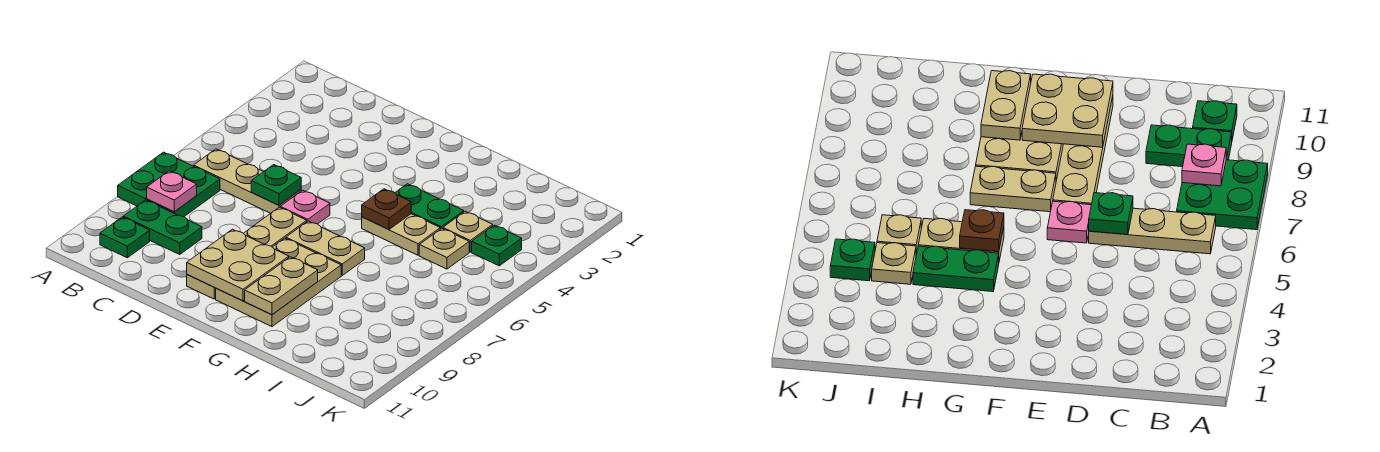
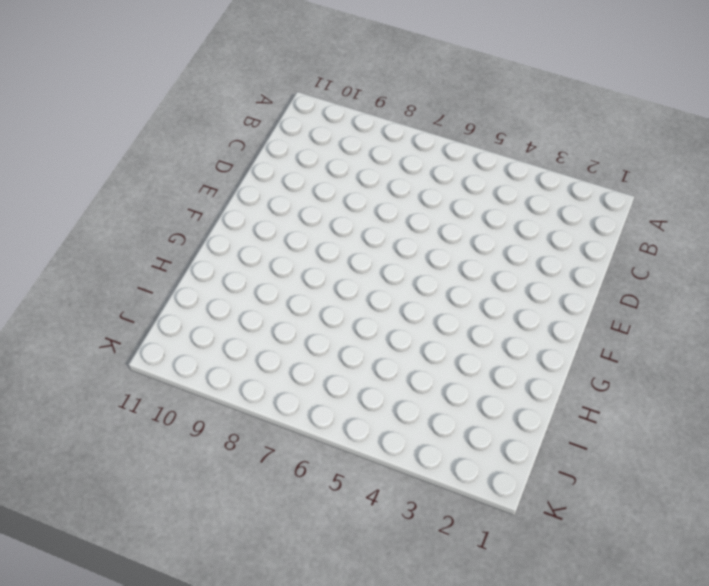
none -> green plate A7:B8 level 1
none -> tan plate B6:D6 level 1
none -> green plate B9:C9 level 1

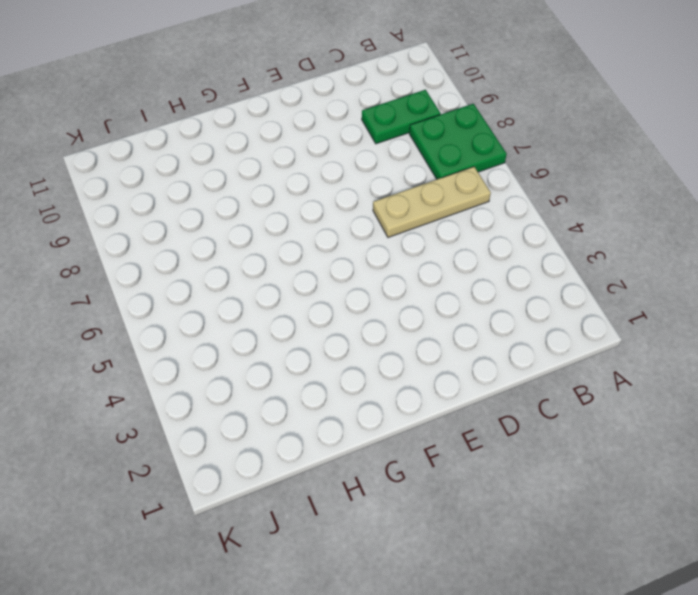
none -> green plate B10 level 1
none -> pink plate E6 level 1
none -> tan plate E7:E10 level 1

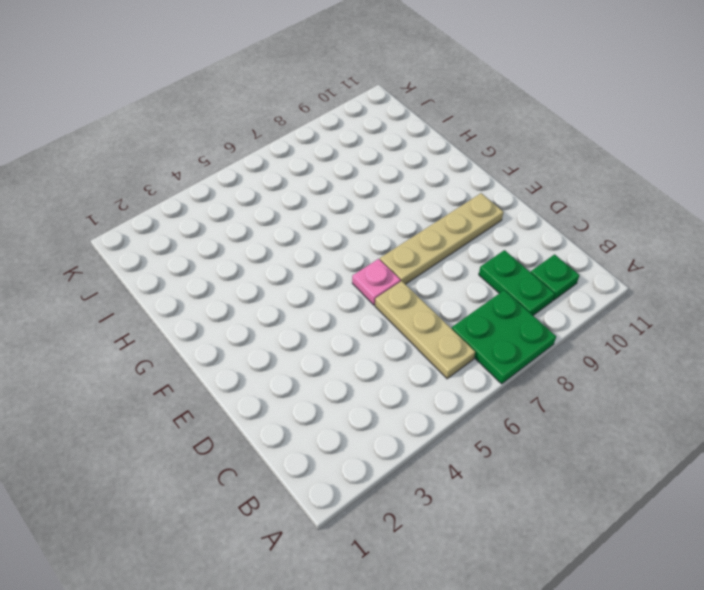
none -> tan plate F7:G7 level 1
none -> tan plate F8:G10 level 1
none -> green plate G4:H4 level 1

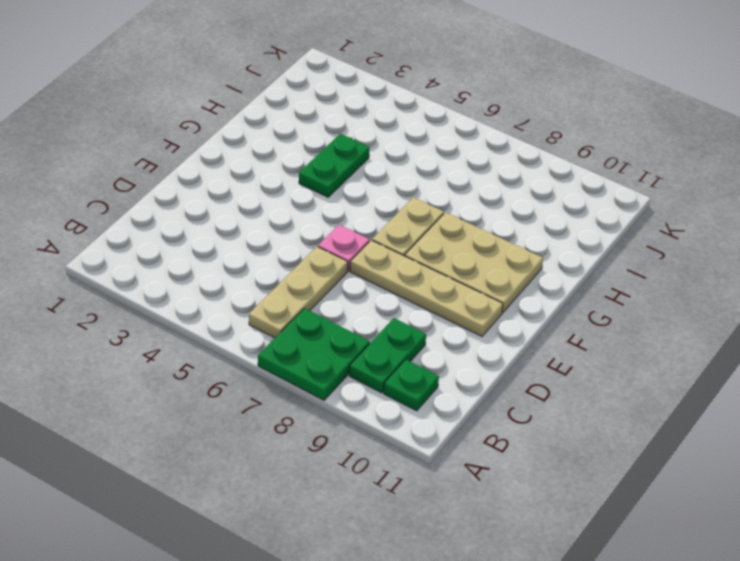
none -> tan plate G5:H5 level 1
none -> tan plate I4 level 1
none -> tan plate I5 level 1

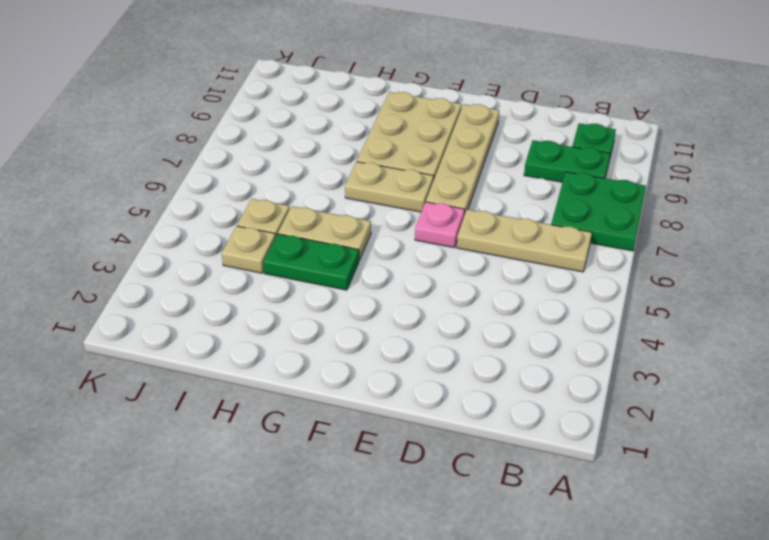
none -> green plate J4 level 1
none -> pink plate B8 level 2
none -> green plate D6 level 2

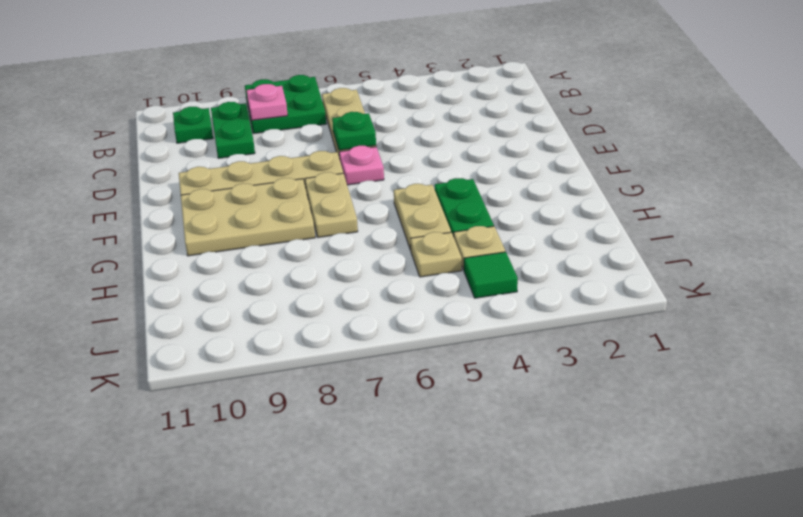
green tile J4 level 1 -> green plate J4 level 1
none -> tan plate E9:F10 level 2
none -> brown plate G5 level 2
none -> tan plate G9:G10 level 2

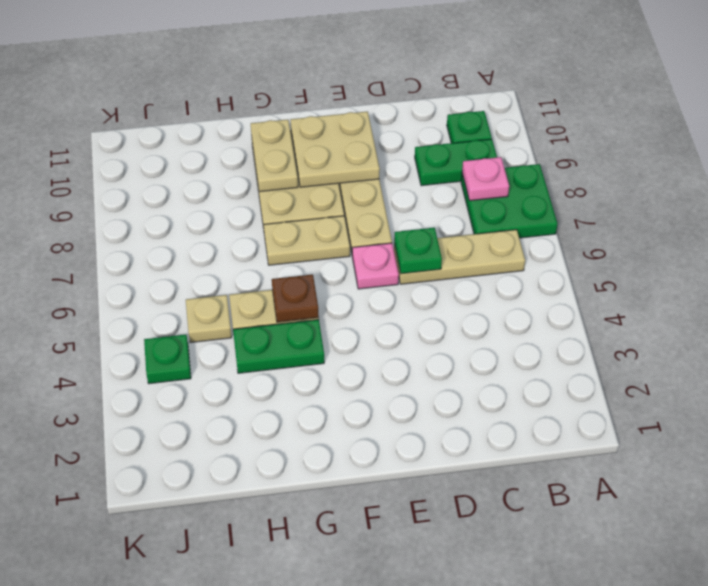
none -> tan plate I4 level 1

